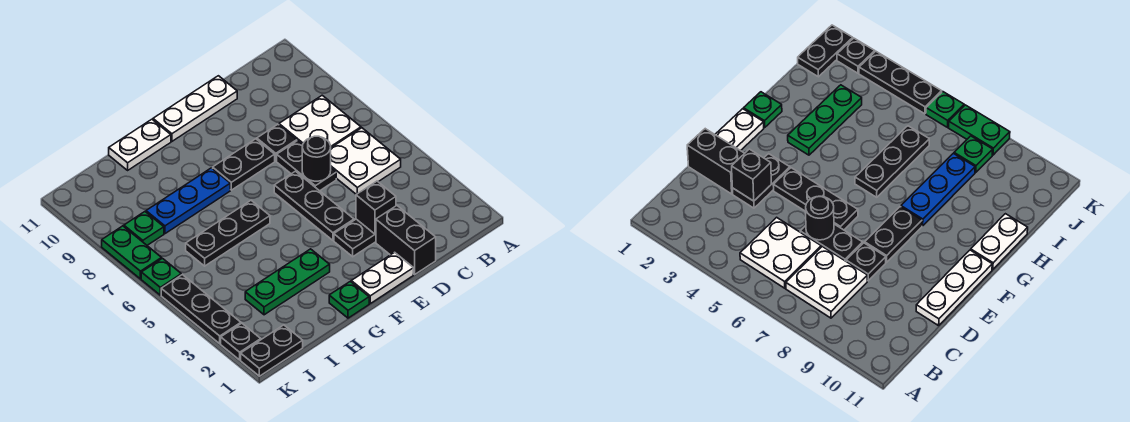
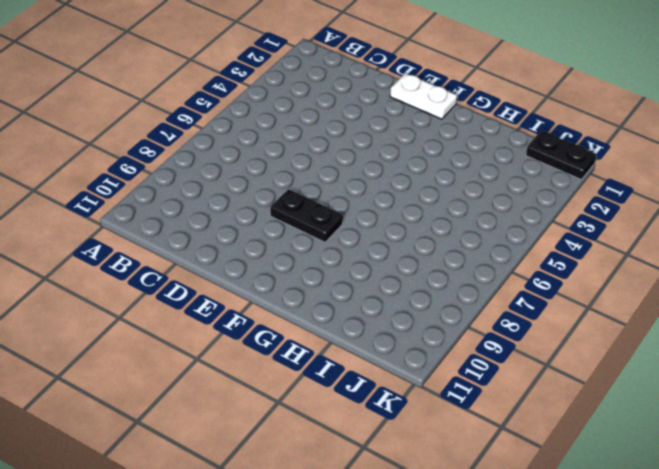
none -> white plate B5:C6 level 1
none -> white plate B7:C8 level 1
none -> black brick D1:D2 level 1

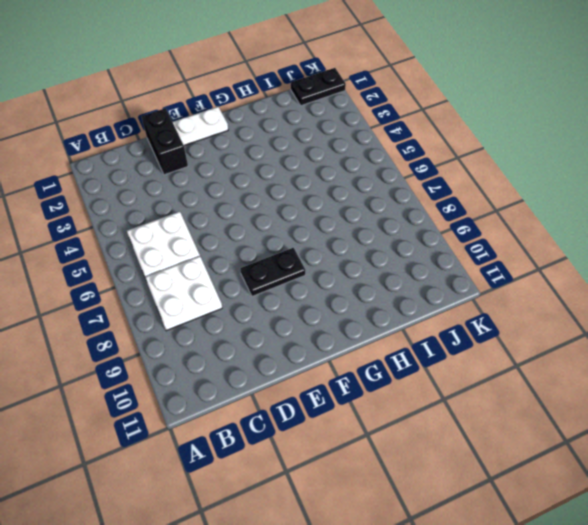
none -> black plate D3:E3 level 1
none -> black plate D6:D7 level 1
none -> black plate D8 level 1

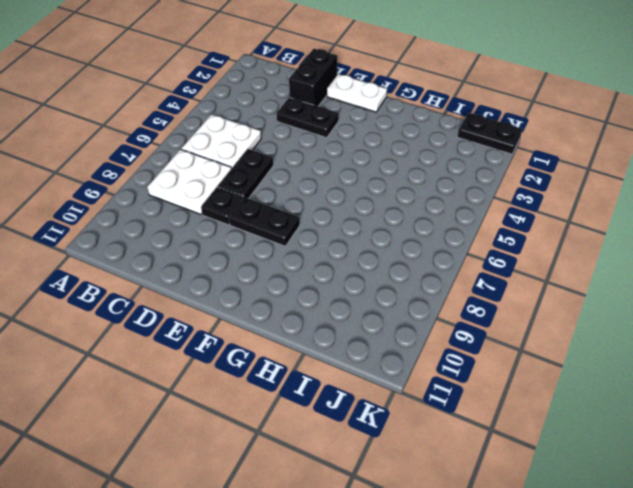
none -> white plate D11:F11 level 1
none -> black plate E4:E6 level 1
none -> green plate G1 level 1

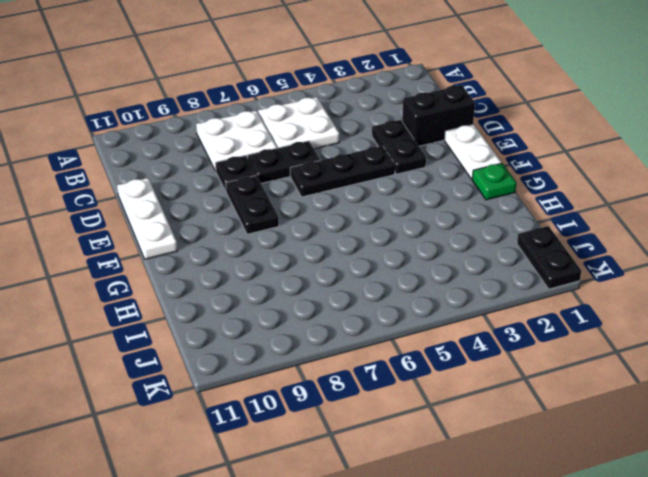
none -> green plate G3:I3 level 1
none -> black plate G6:I6 level 1
none -> blue plate G8:I8 level 1

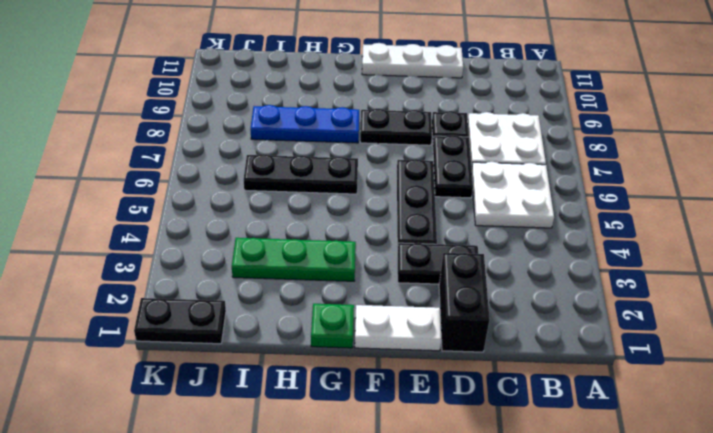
none -> white plate G11:H11 level 1
none -> green plate J8 level 1
none -> black plate K2 level 1

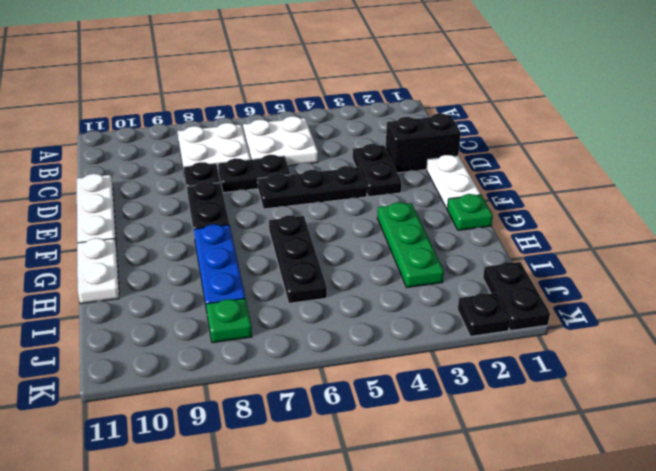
none -> black plate K3:K5 level 1
none -> green plate K6 level 1
none -> green plate K7:K8 level 1

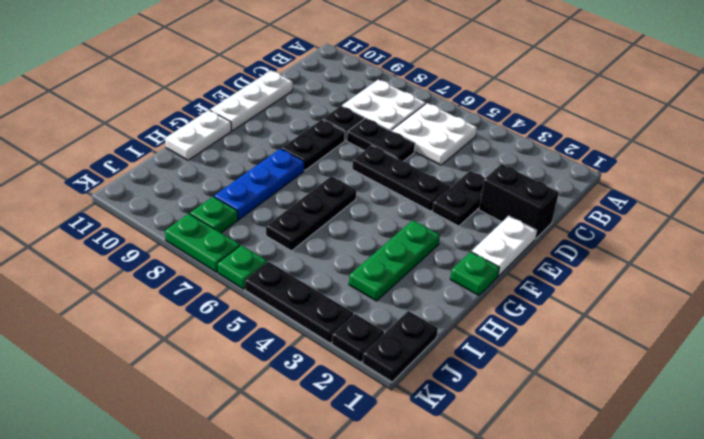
none -> black brick D3 level 2
none -> black round brick D6 level 2

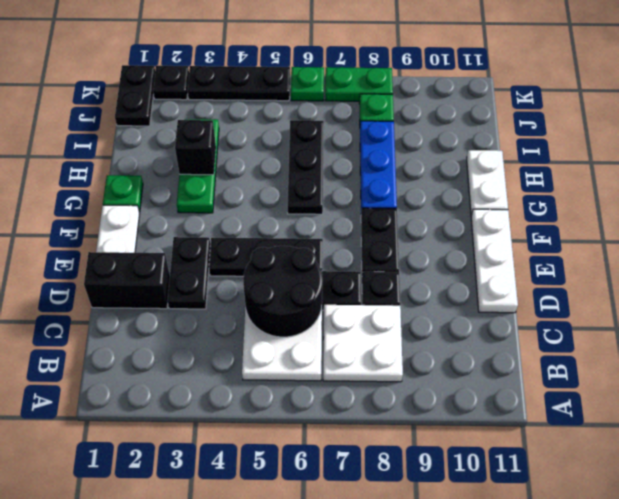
black round brick C5:D6 level 2 -> black round brick D6 level 2
black brick H3 level 2 -> black brick D3 level 2

